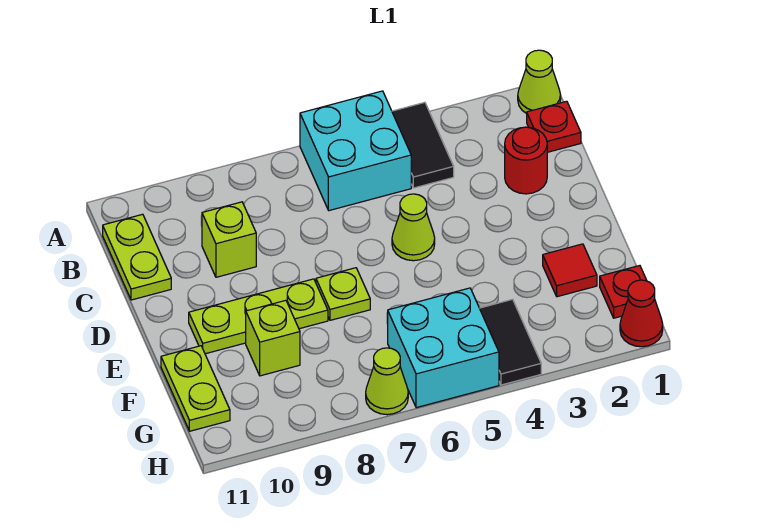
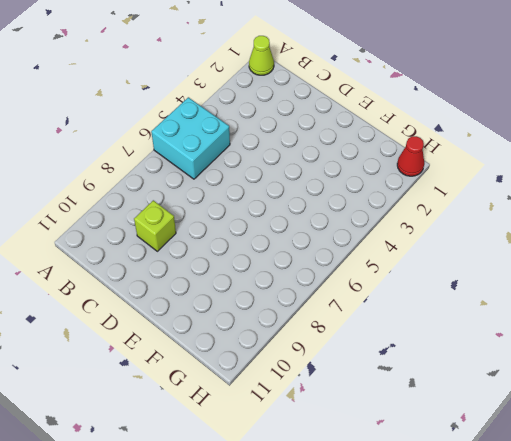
none -> black tile A4:B4 level 1
none -> red plate B1 level 1
none -> lime plate B11:C11 level 1

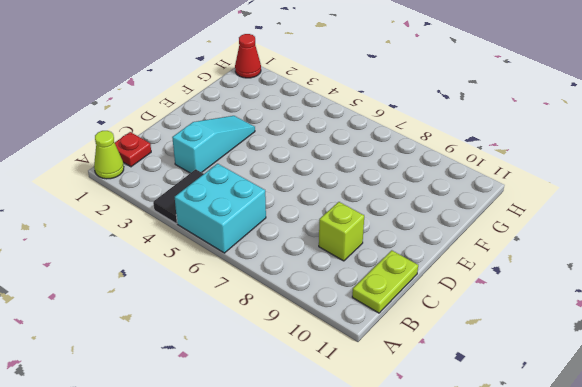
cyan slope C3:E3 level 1 top C -> none
none -> red round brick C2 level 1
none -> lime cone D5 level 1
none -> lime plate E7 level 1

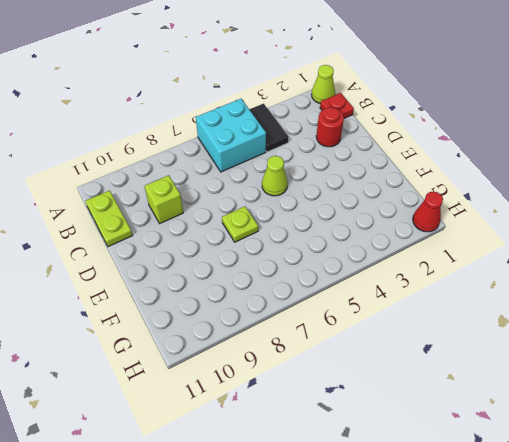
none -> lime plate E8:E10 level 1
none -> red tile F2 level 1
none -> lime brick F9 level 1

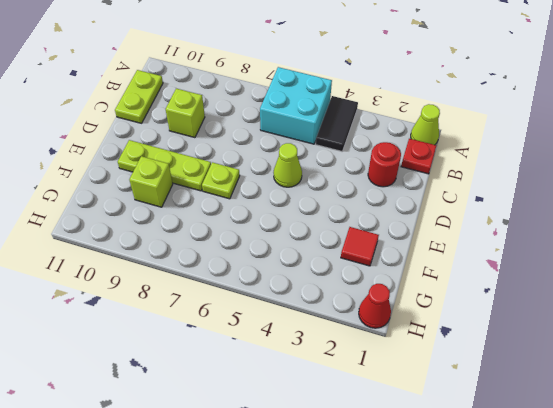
none -> lime plate F11:G11 level 1
none -> red plate G1 level 1
none -> black tile G4:H4 level 1

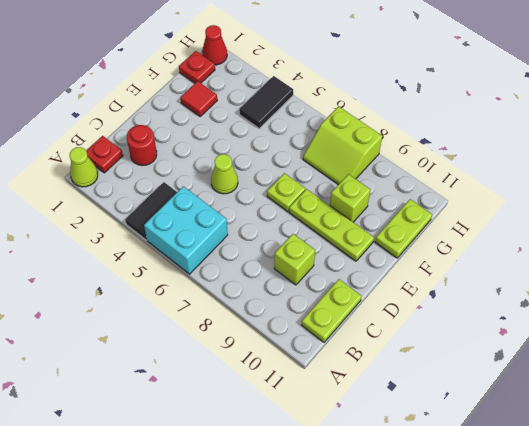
lime slope G7:H8 level 1 top H -> lime cone H7 level 1
none -> cyan brick G5:H6 level 1

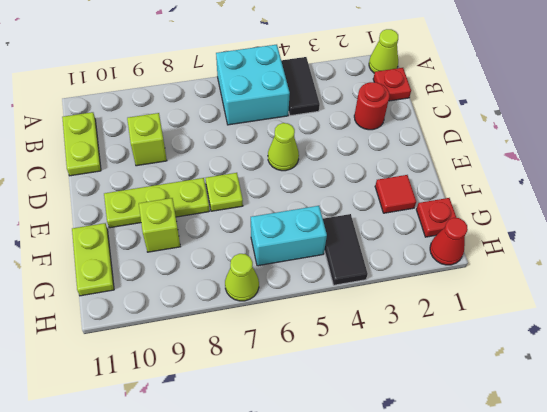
cyan brick G5:G6 level 1 -> cyan brick G5:H6 level 1

